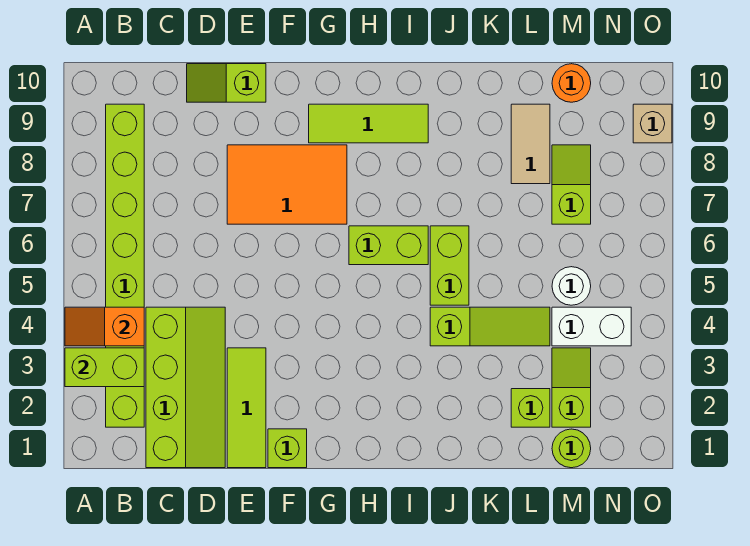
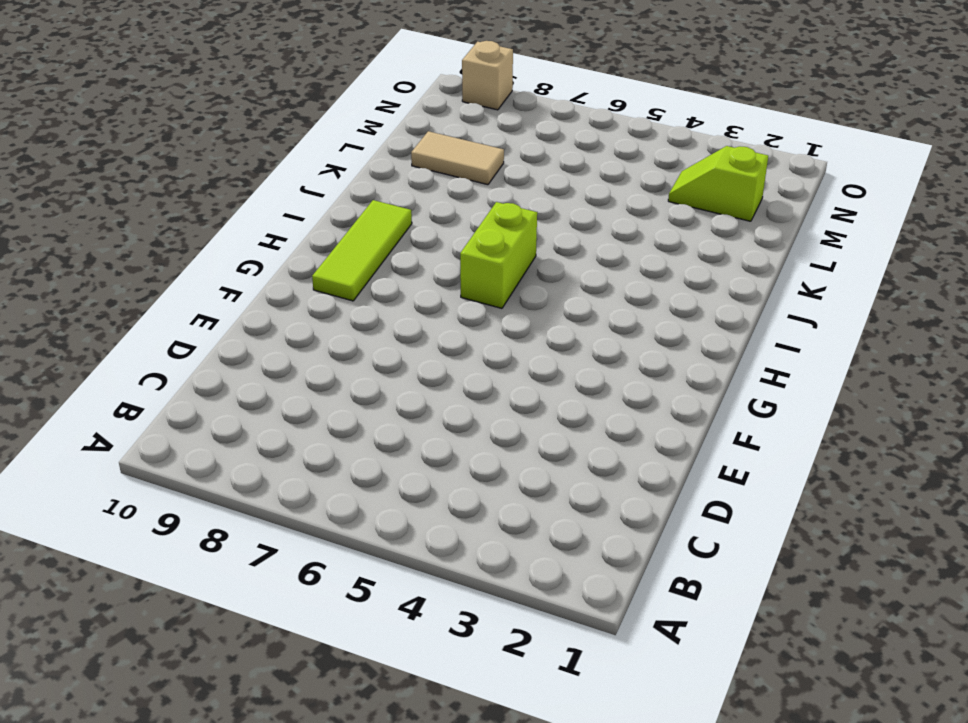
none -> lime brick B2:B9 level 1
none -> lime slope C1:D4 level 1 top C
none -> lime slope D10:E10 level 1 top E

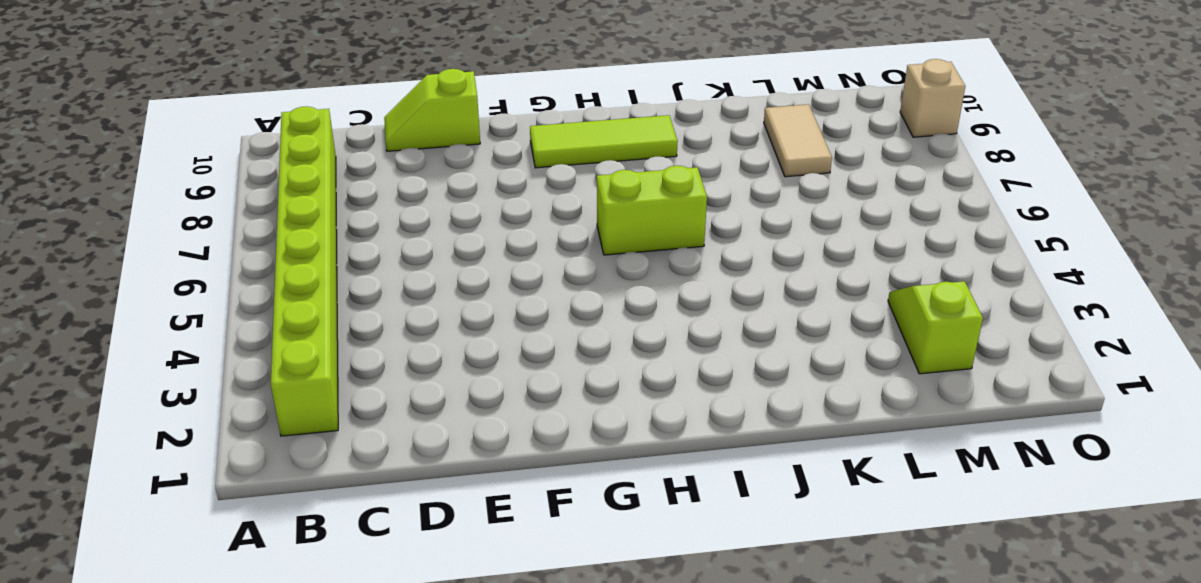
none -> lime slope C1:D4 level 1 top C
none -> lime tile E1:E3 level 1
none -> orange tile E7:G8 level 1

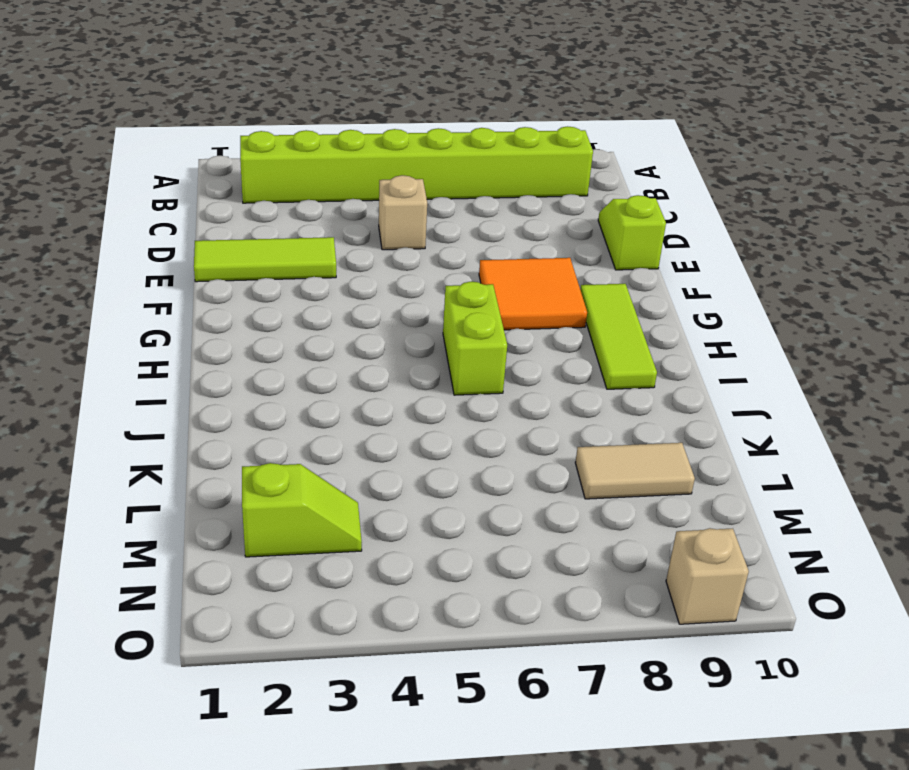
tan brick D5 level 1 -> none
orange tile F7:G8 level 1 -> orange tile E7:G8 level 1
none -> lime slope C1:D4 level 1 top C
none -> lime brick F1 level 1
none -> lime slope J4:L4 level 1 top J

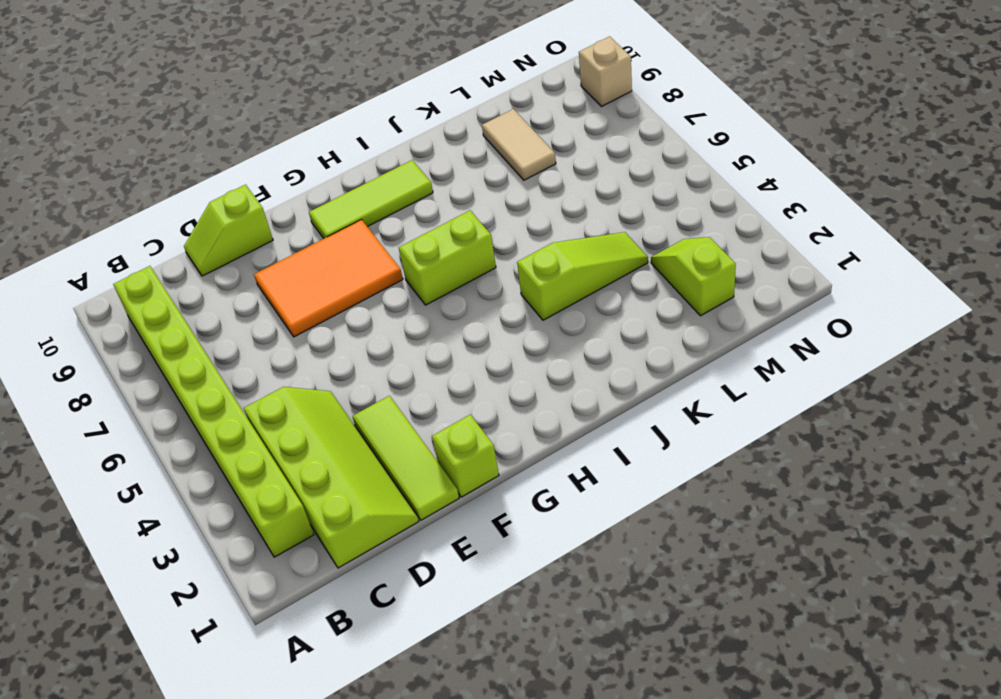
none -> lime brick J5:J6 level 1
none -> lime brick L2 level 1
none -> lime round brick M1 level 1

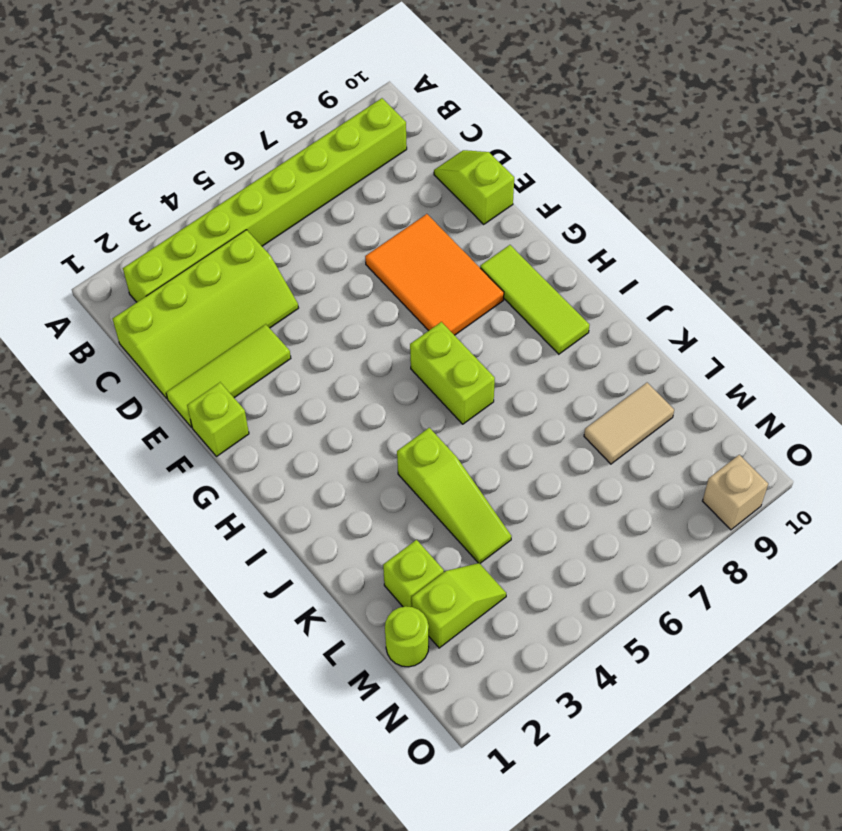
none -> lime brick J5:J6 level 1
none -> white brick M4:N4 level 1
none -> white round brick M5 level 1

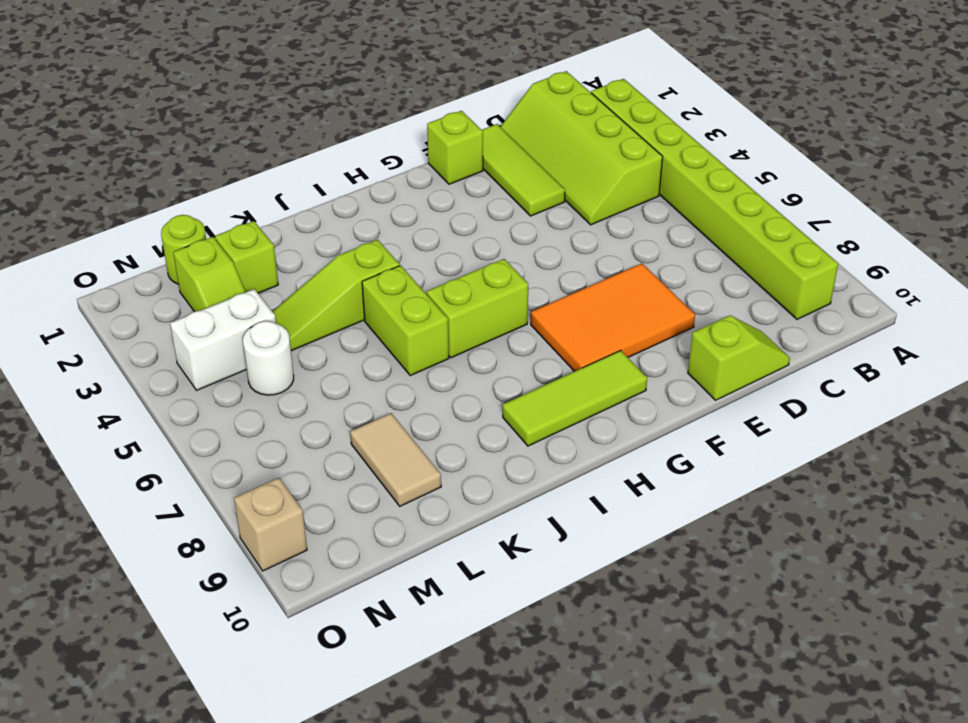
none -> lime slope M7:M8 level 1 top 7
none -> orange round brick M10 level 1
none -> lime brick A3:B3 level 2

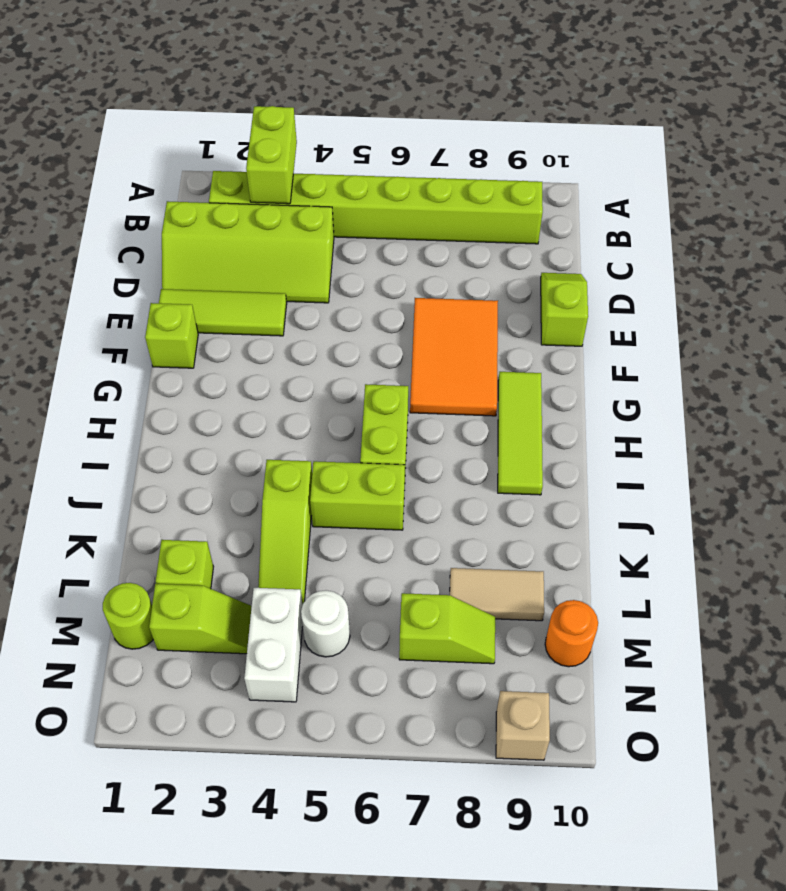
none -> orange slope A4:B4 level 2 top B

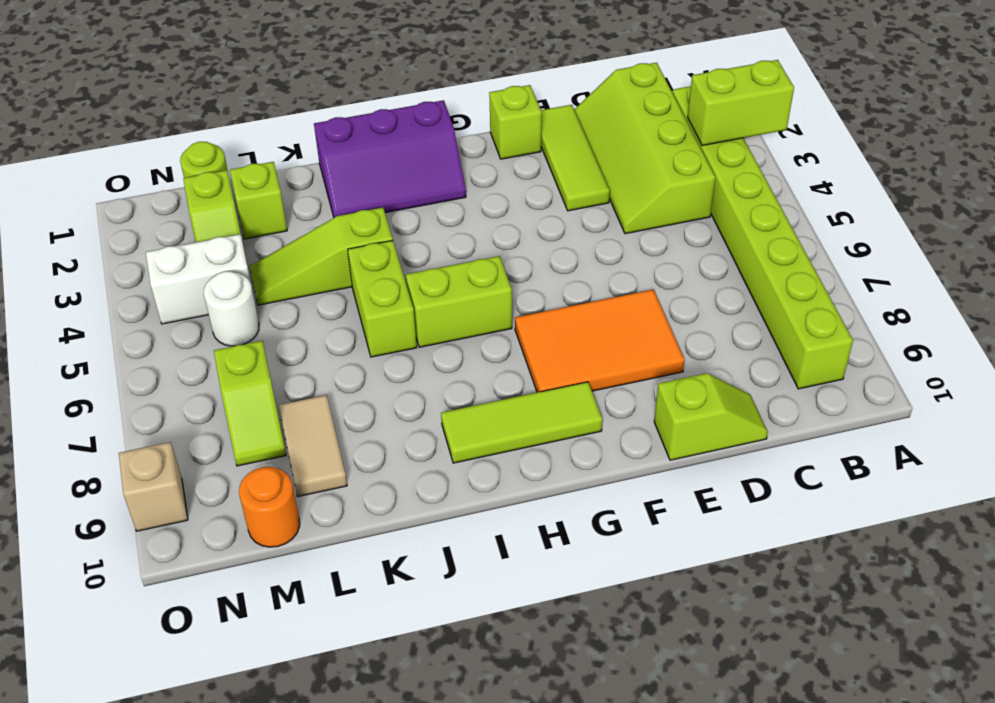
purple slope H1:J2 level 1 top 1 -> none
none -> orange slope A4:B4 level 2 top B

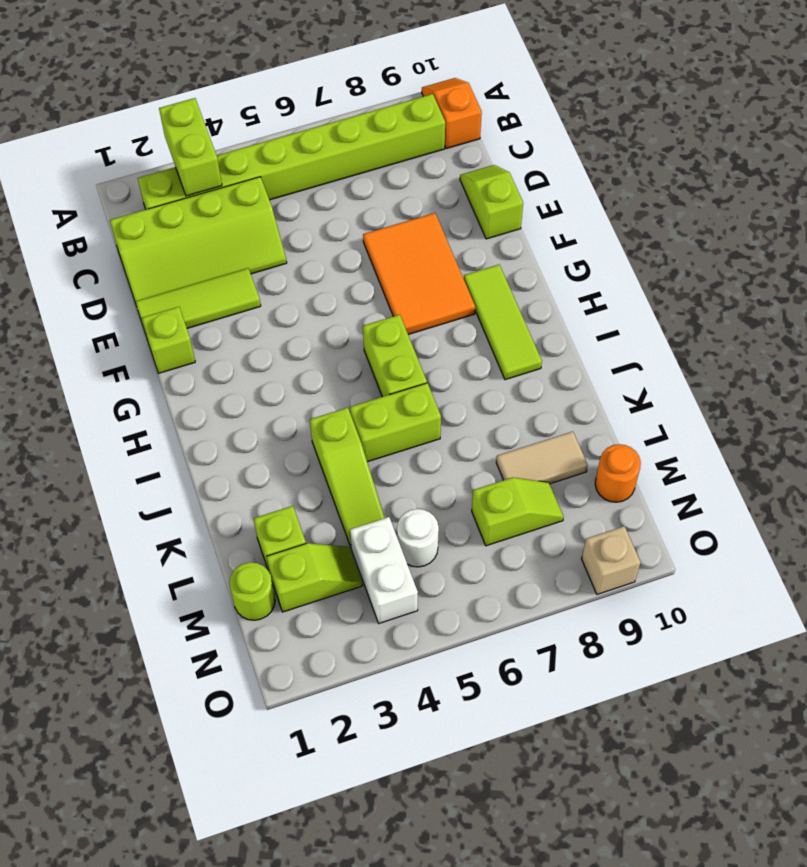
orange slope A10:B10 level 1 top B -> orange slope A4:B4 level 2 top B

